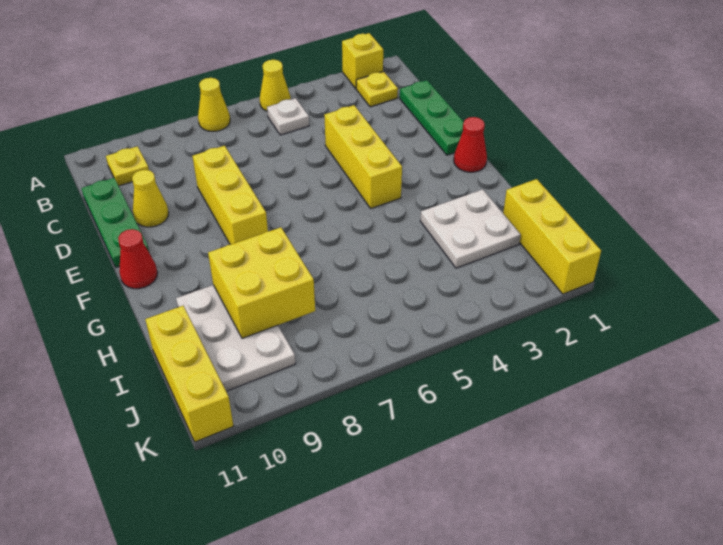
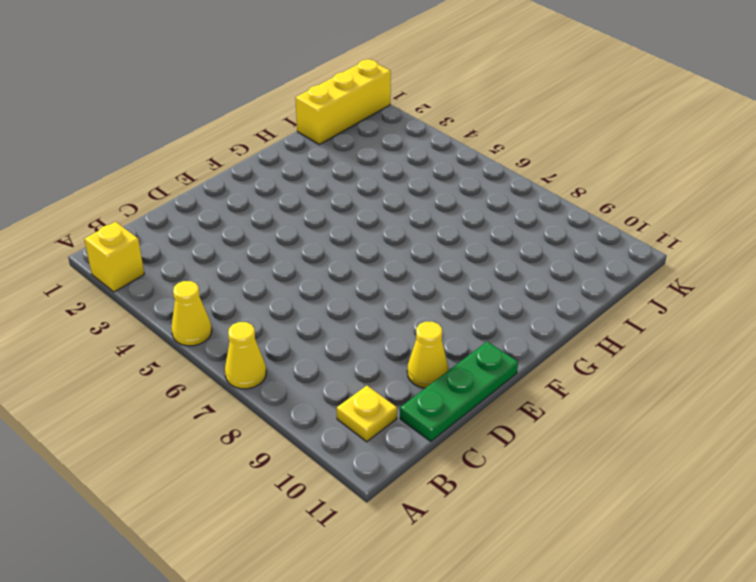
none -> yellow plate B2 level 1
none -> white plate B5 level 1
none -> green plate C1:E1 level 1

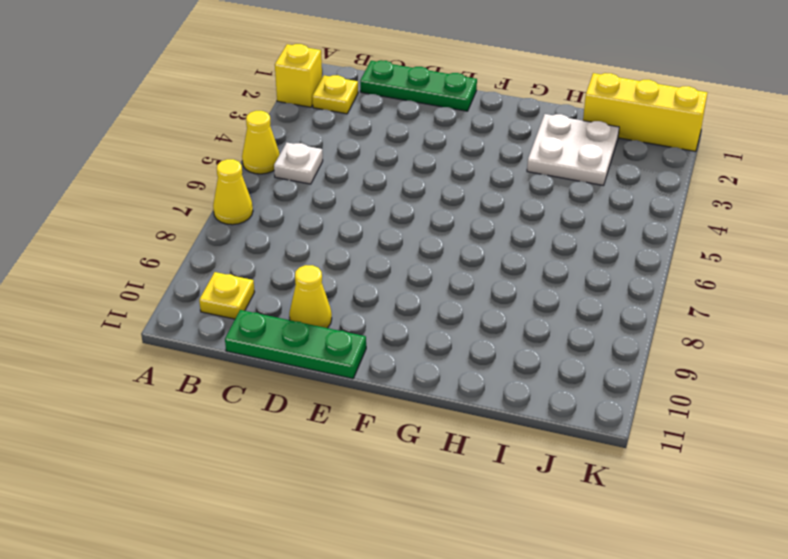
none -> yellow brick D4:F4 level 1
none -> yellow brick D8:F8 level 1
none -> red cone F1 level 1

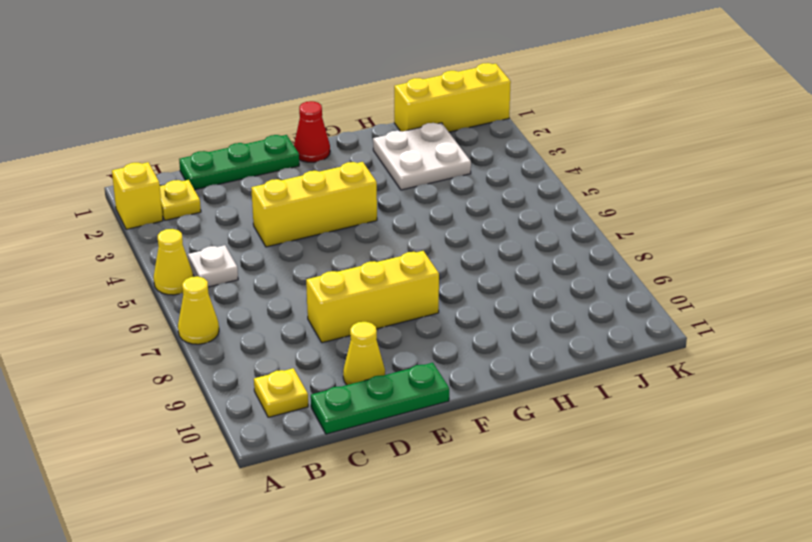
none -> red cone F11 level 1
none -> white plate H9:J10 level 1
none -> yellow brick I11:K11 level 1

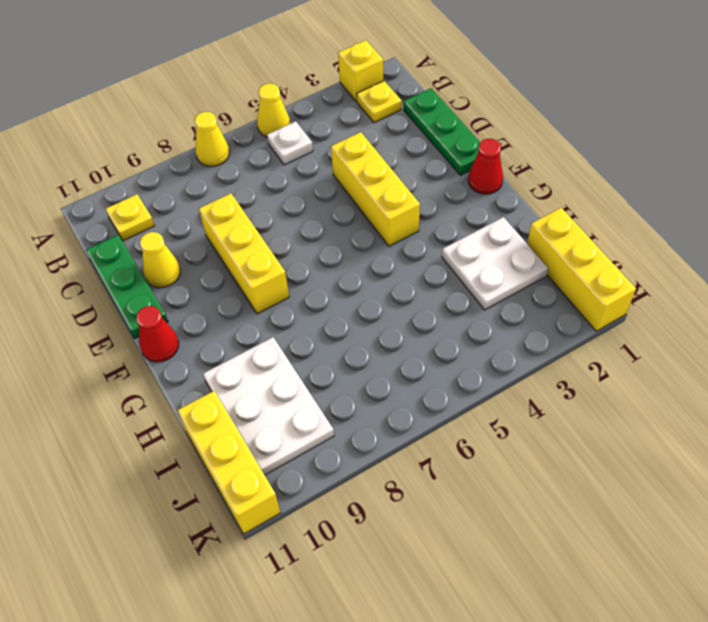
none -> yellow brick H8:I9 level 2

